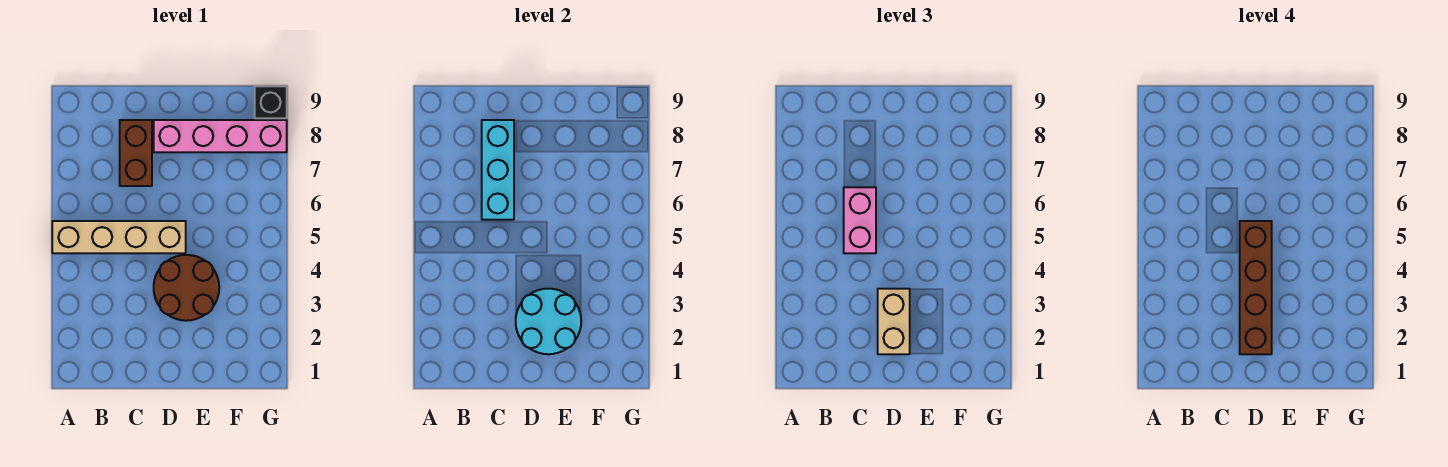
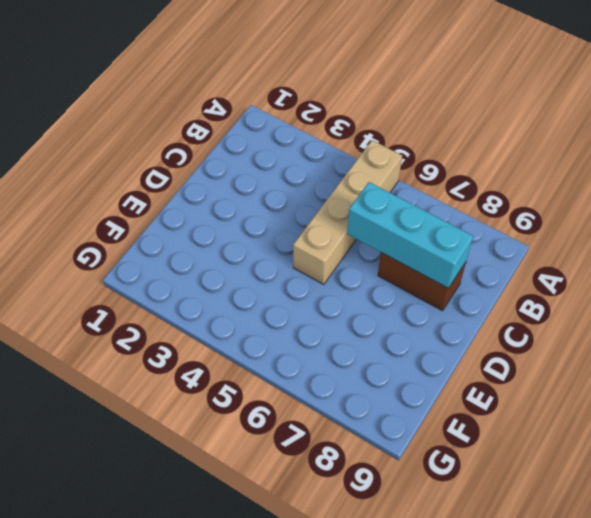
none -> brown round brick D3:E4 level 1
none -> pink brick D8:G8 level 1

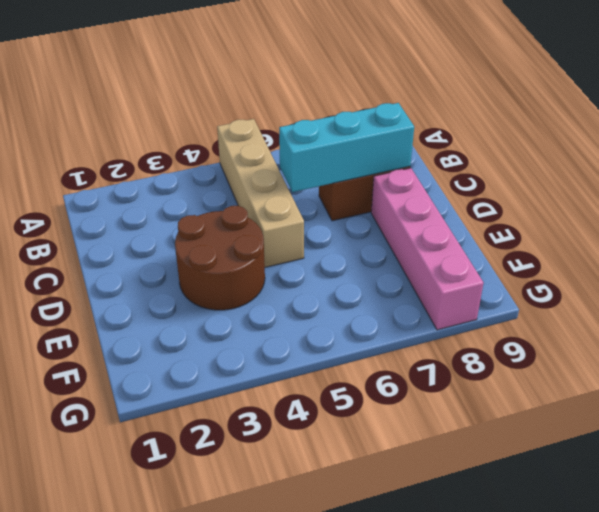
none -> black brick G9 level 1
none -> cyan round brick D2:E3 level 2

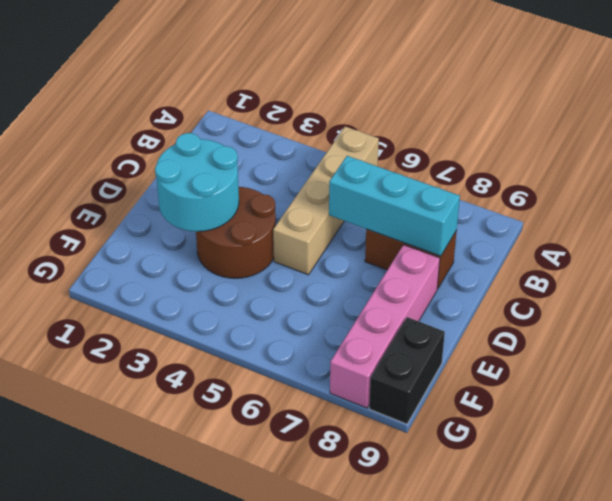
black brick F9:G9 level 1 -> black brick G9 level 1
none -> pink brick C5:C6 level 3
none -> tan brick D2:D3 level 3

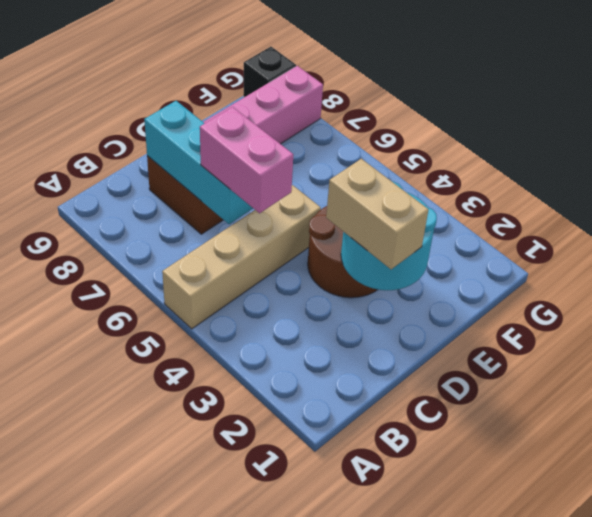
none -> brown brick D2:D5 level 4

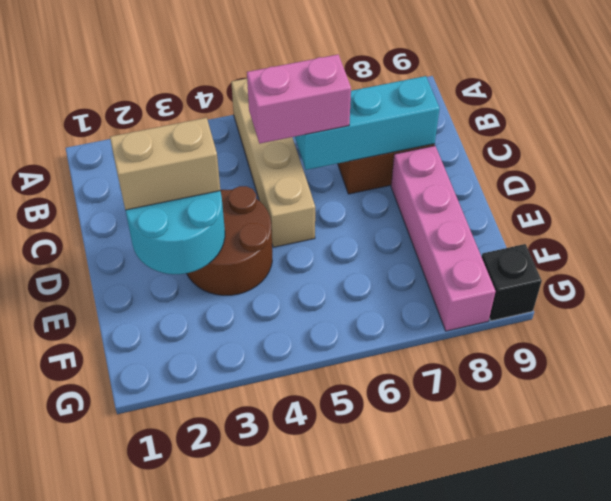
none -> brown brick D2:D5 level 4

